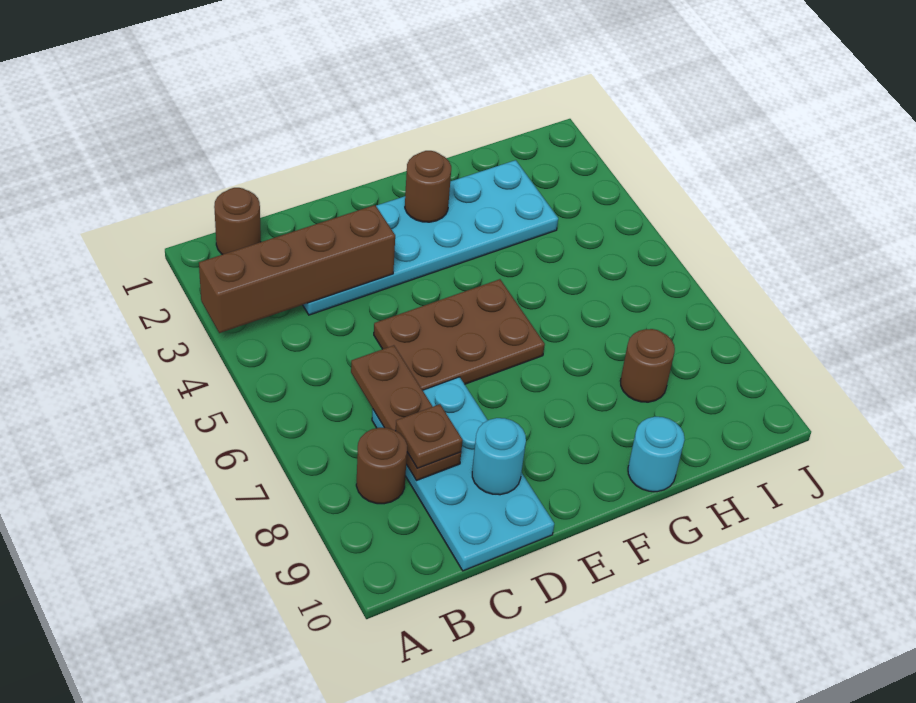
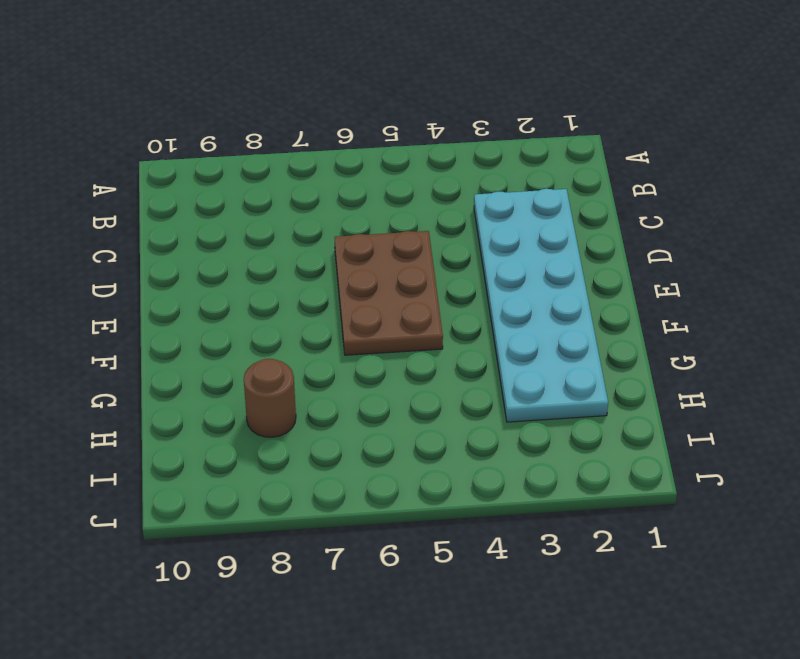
none -> brown round brick B1 level 1
none -> brown round brick B8 level 1
none -> cyan plate C7:D10 level 1

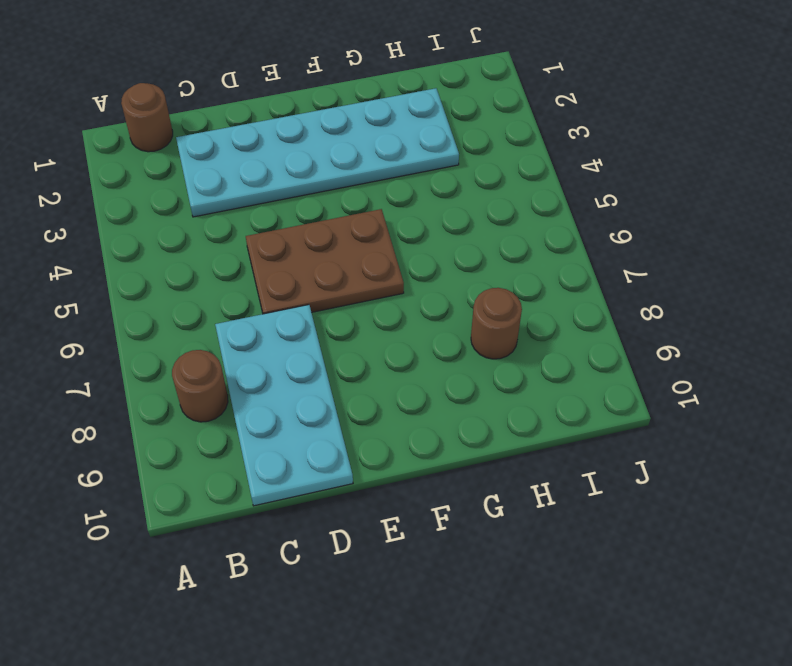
none -> cyan round brick G10 level 1
none -> brown brick A3:D3 level 2
none -> brown plate C6:C8 level 2

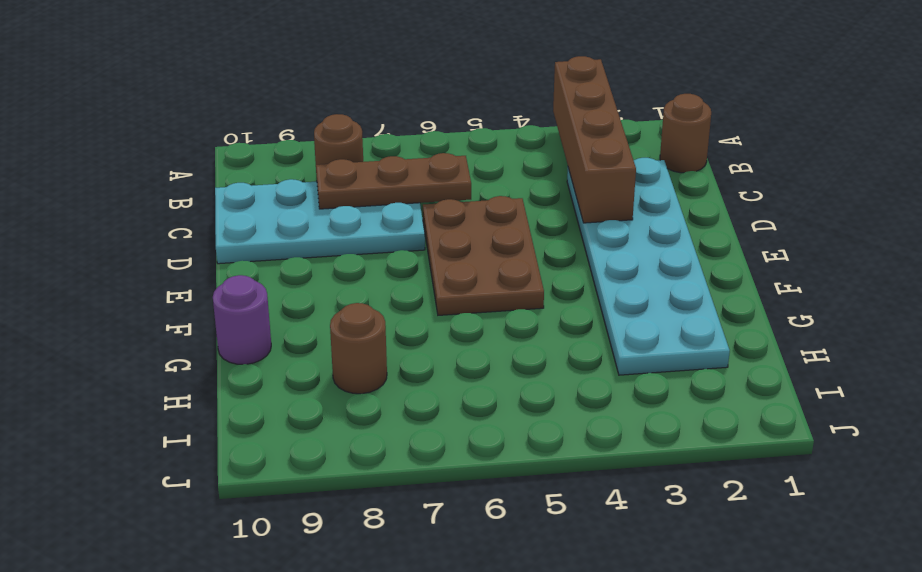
purple round brick G10 level 1 -> cyan round brick G10 level 1
none -> cyan round brick D9 level 2
none -> brown round brick F2 level 2
none -> brown plate C8 level 3

